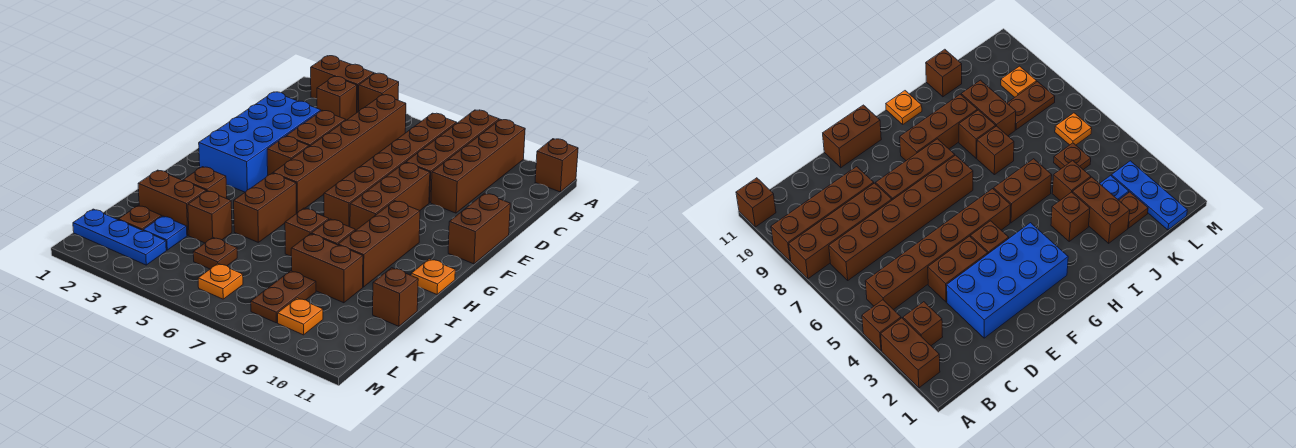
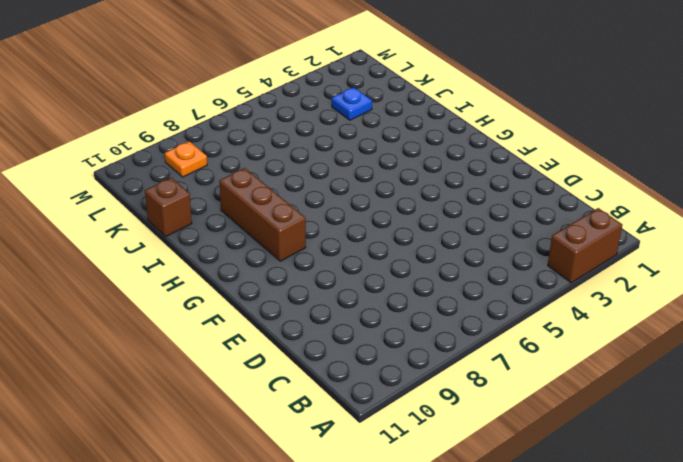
none -> brown brick A4 level 1
none -> brown brick A8:D8 level 1
none -> brown brick A9:D9 level 1
none -> brown brick A11 level 1

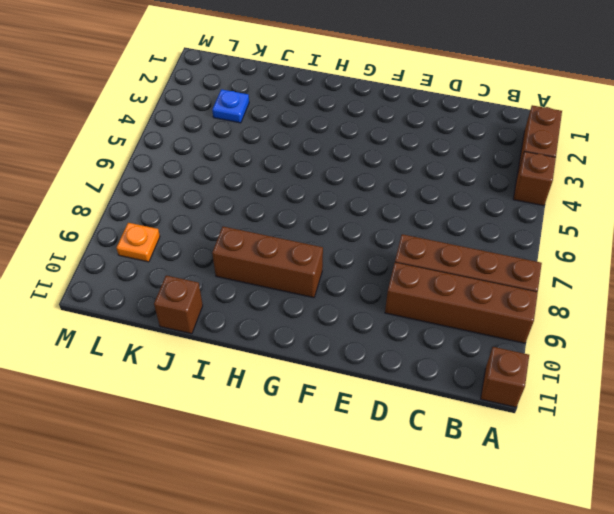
none -> brown brick B3 level 1
none -> brown brick B5:G5 level 1
none -> brown brick B7:G7 level 1
none -> blue brick D2:G3 level 1

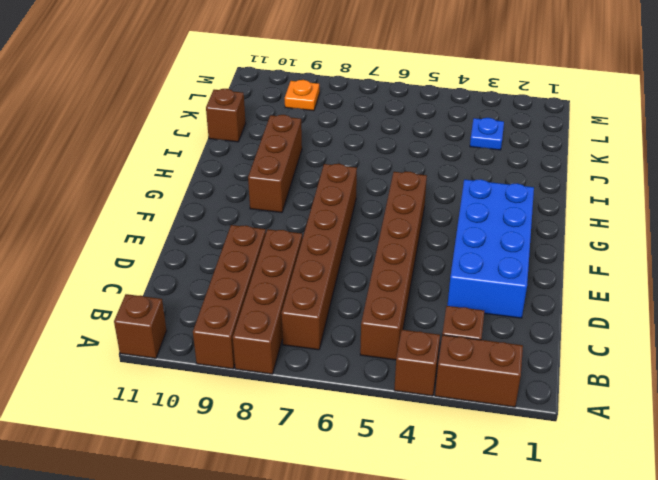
none -> brown brick D4:E4 level 1
none -> brown brick E8:G8 level 1
none -> brown brick E11:F11 level 1
none -> brown brick F4 level 1

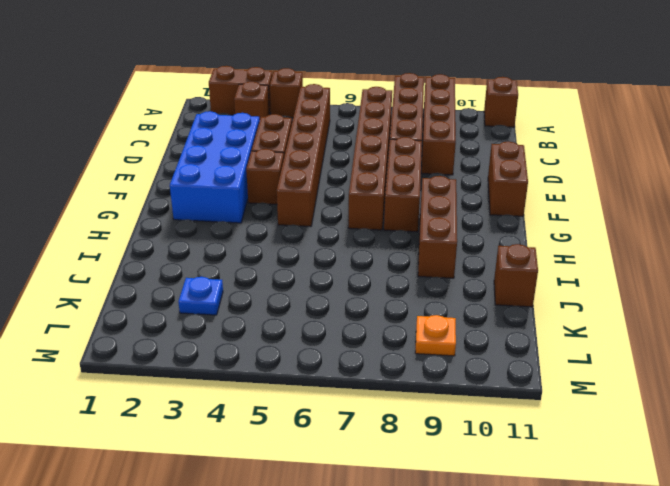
none -> brown brick H5:I5 level 1
none -> orange plate H11 level 1
none -> brown brick I3 level 1
none -> brown brick I7 level 1

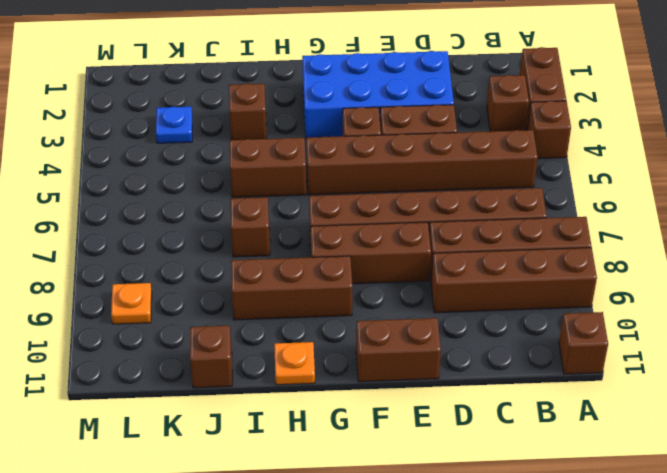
none -> brown brick I8 level 1
none -> brown brick J2:J3 level 1
none -> brown brick J4 level 1
none -> brown brick J8:J9 level 1

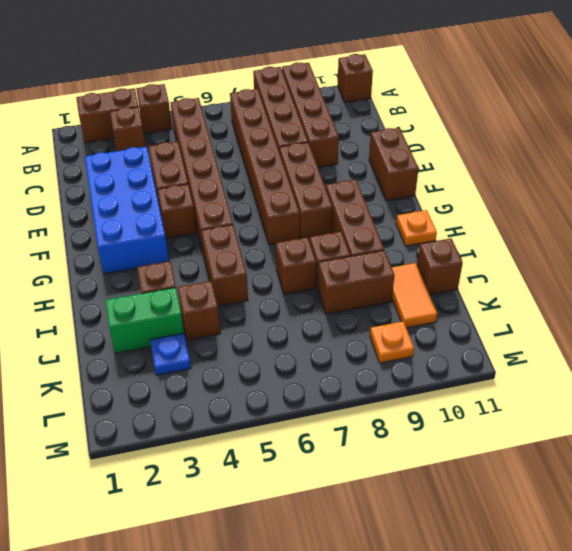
green brick J2:J3 level 1 -> brown brick J2:J3 level 1
orange tile J10:K10 level 1 -> none
none -> brown plate K2 level 1
none -> brown plate K5 level 1
none -> brown plate K8:L8 level 1
none -> blue plate L1:L3 level 1

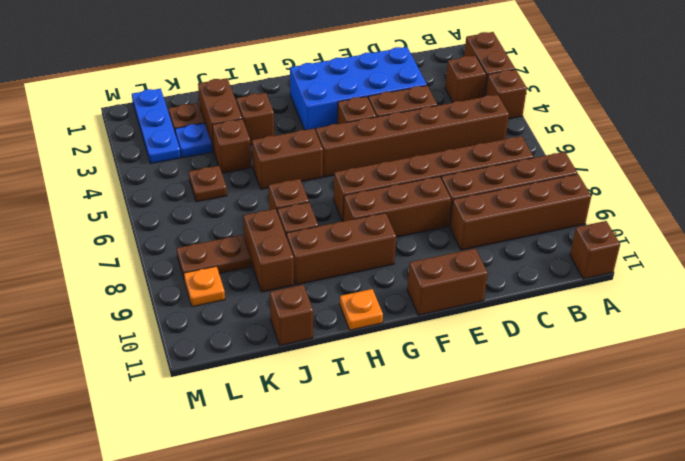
none -> orange plate L6 level 1

